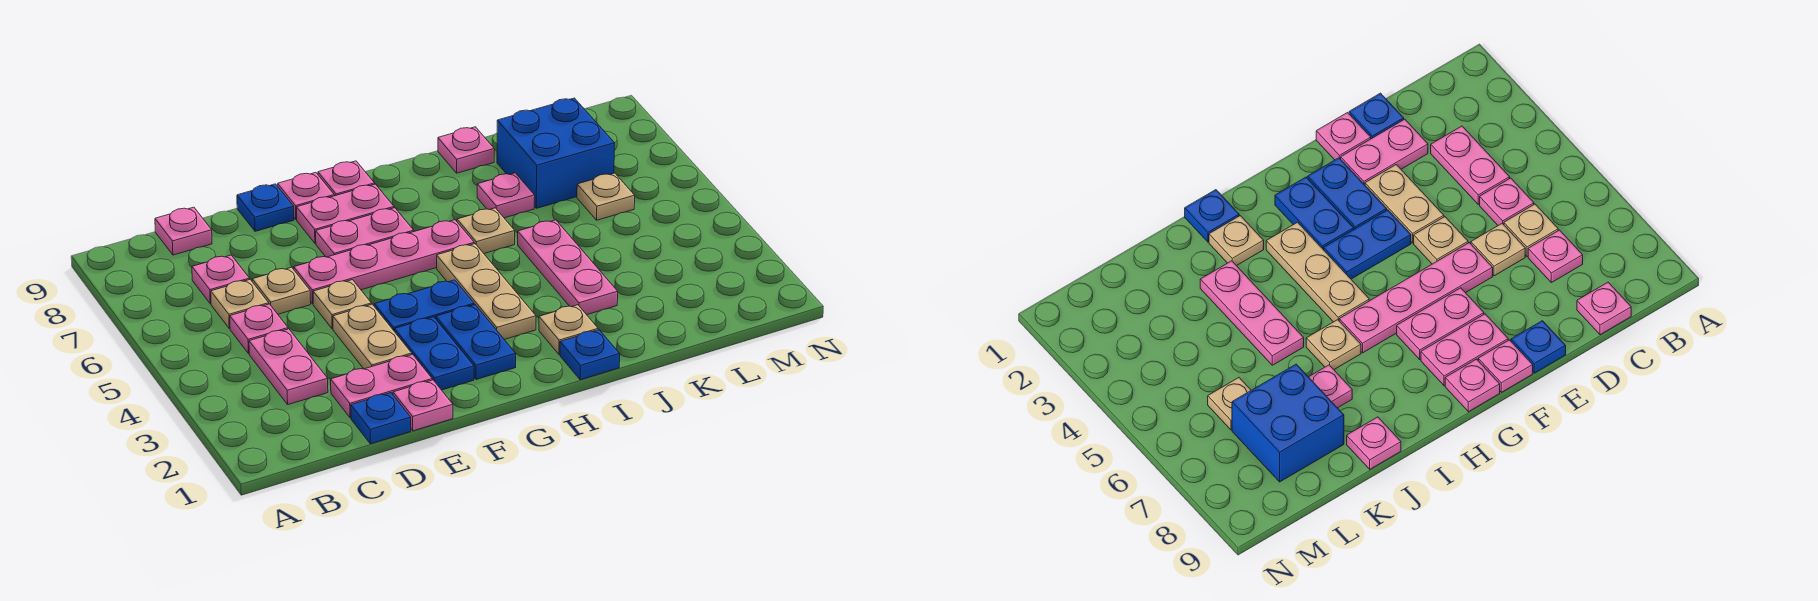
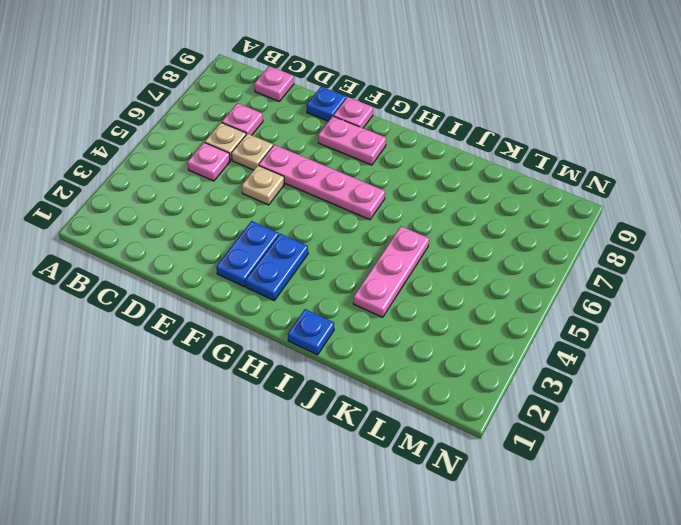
none -> pink plate C3:C4 level 1
none -> blue plate D1 level 1
none -> pink plate D2:E2 level 1

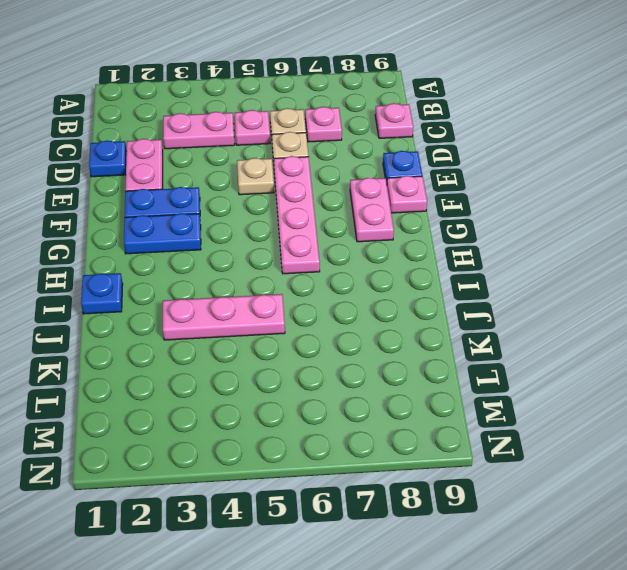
none -> pink plate E1 level 1
none -> tan plate E3:E4 level 1
none -> blue plate F4:G4 level 1

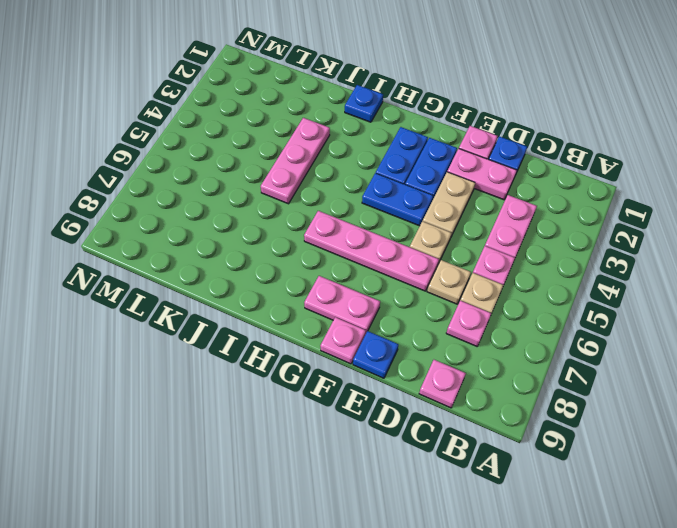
none -> pink plate F7:G7 level 1
none -> pink plate G9 level 1
none -> tan plate H3:H5 level 1

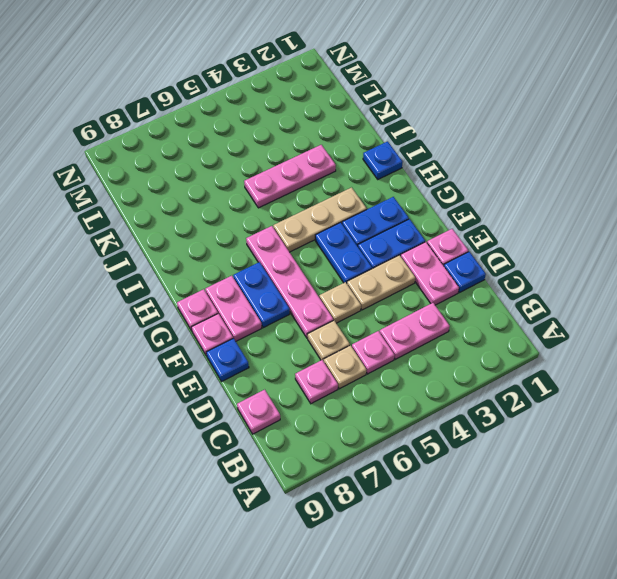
blue plate F7:G7 level 1 -> pink plate F7:G7 level 1
none -> tan plate I2 level 1
none -> tan plate I6 level 1
none -> pink plate J7 level 1

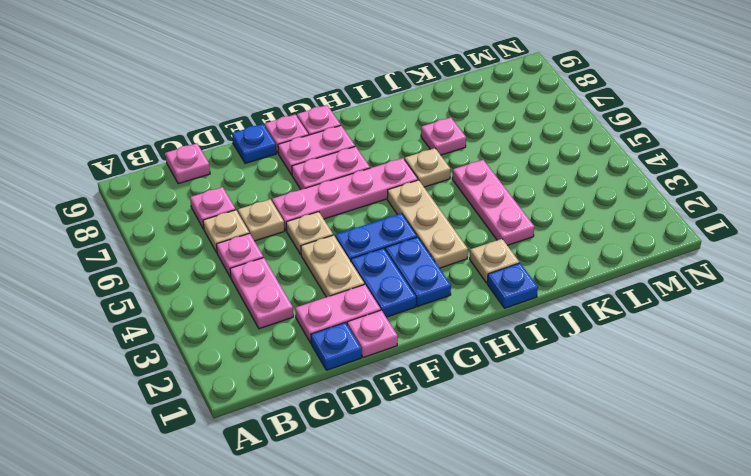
none -> pink plate J9 level 1
none -> blue brick K7:L8 level 1
none -> tan plate L6 level 1

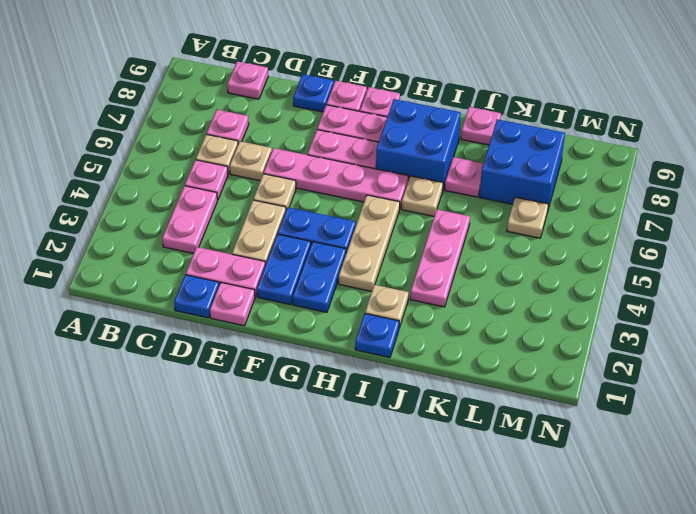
blue brick H7:I8 level 1 -> none

